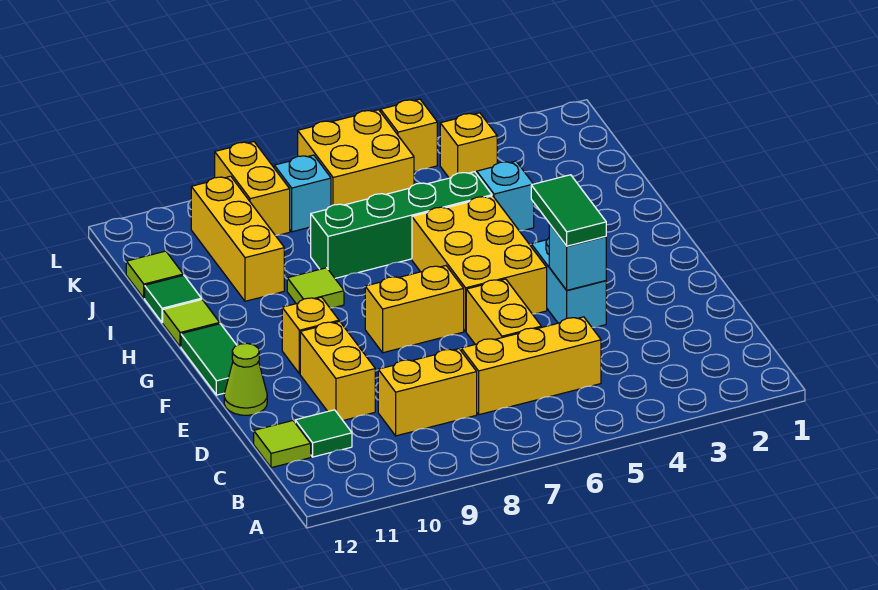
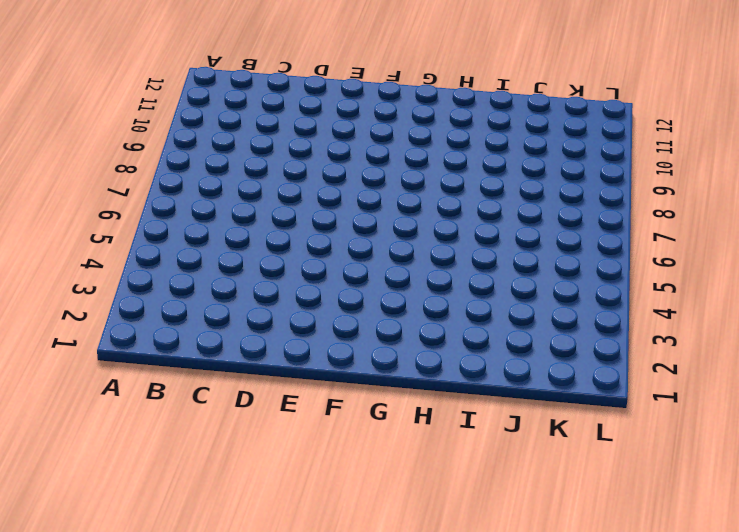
none -> yellow brick C5:C7 level 1
none -> yellow brick C8:C9 level 1
none -> green tile C11 level 1

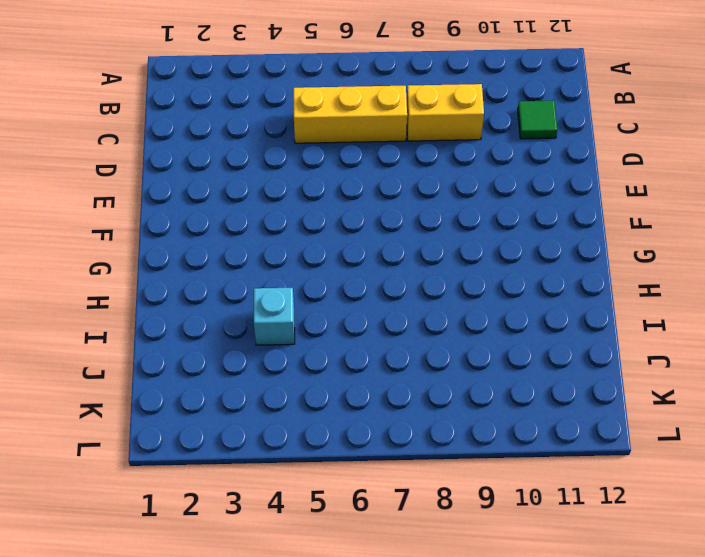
none -> lime tile C12 level 1
none -> yellow brick D6:E6 level 1
none -> yellow brick D10:E10 level 1

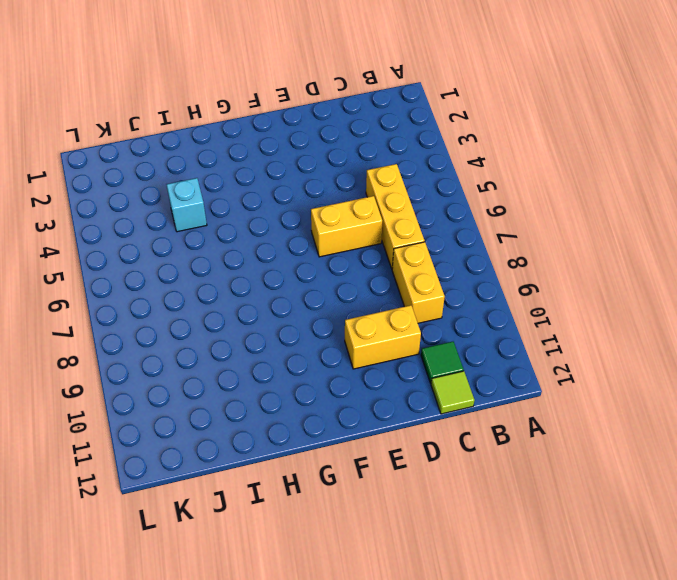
none -> cyan brick E4:F4 level 1
none -> lime cone E12 level 1
none -> yellow brick F5:H6 level 1

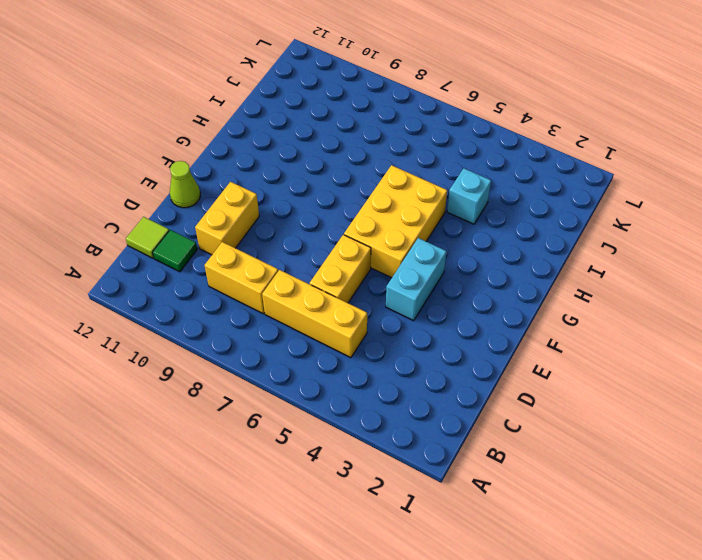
none -> yellow brick F7:F8 level 1
none -> yellow brick F10 level 1
none -> green tile F12:G12 level 1

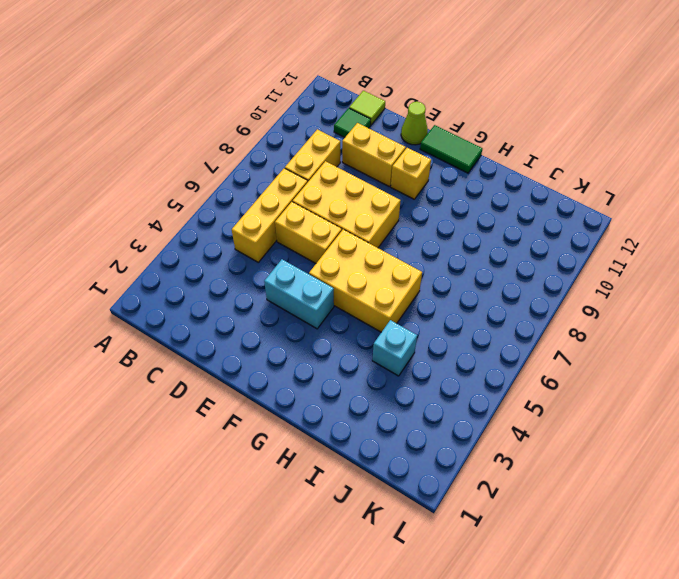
yellow brick D7:F8 level 1 -> yellow brick F7:F8 level 1
none -> lime tile H9 level 1
none -> lime tile H12 level 1
none -> green brick I5:I8 level 1

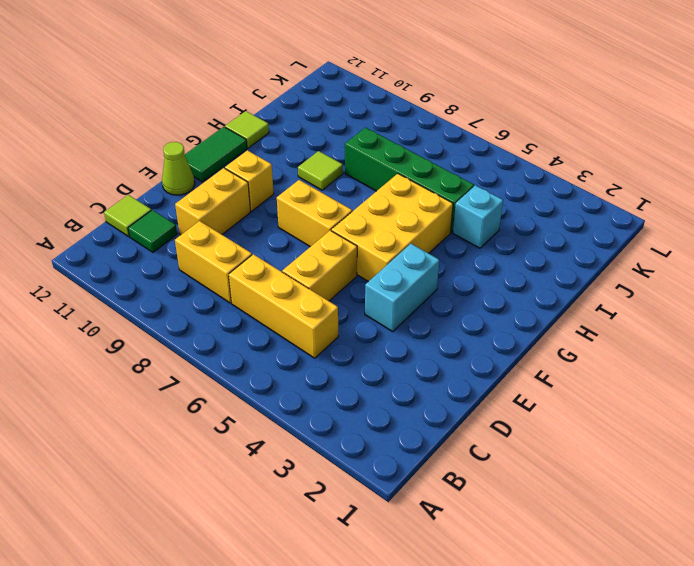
none -> yellow brick I10:K10 level 1
none -> green tile I12 level 1
none -> lime tile J12 level 1

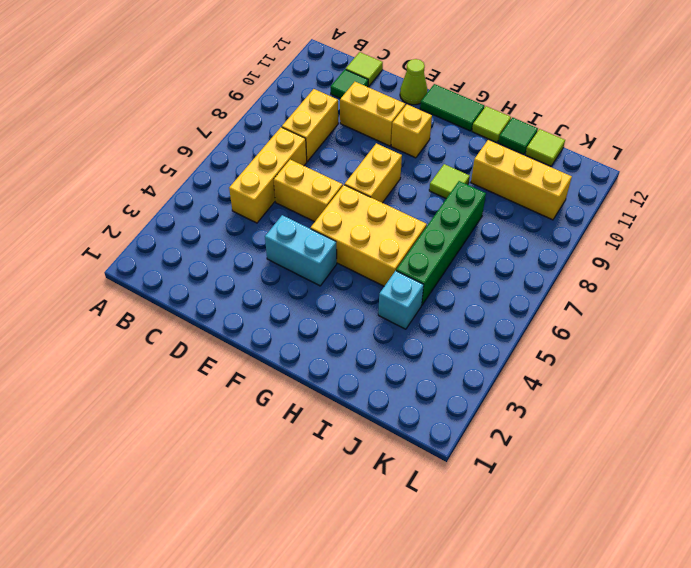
none -> yellow brick K4 level 1
none -> yellow brick K6:L7 level 1
none -> cyan brick K8 level 1

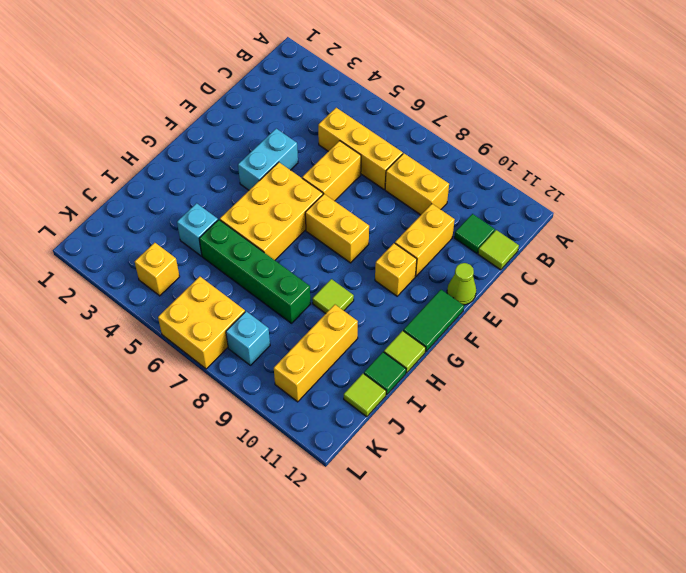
none -> yellow brick K9:L9 level 1
none -> yellow brick L5 level 1
none -> cyan brick E4 level 2

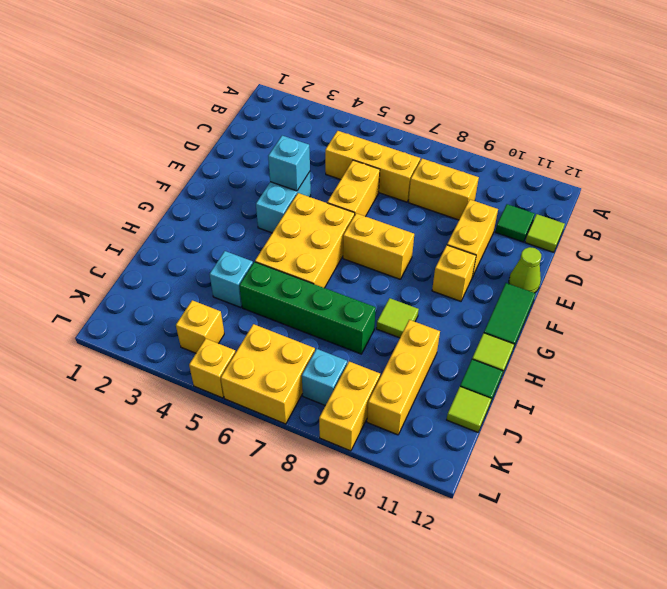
none -> green tile E4:F4 level 3

